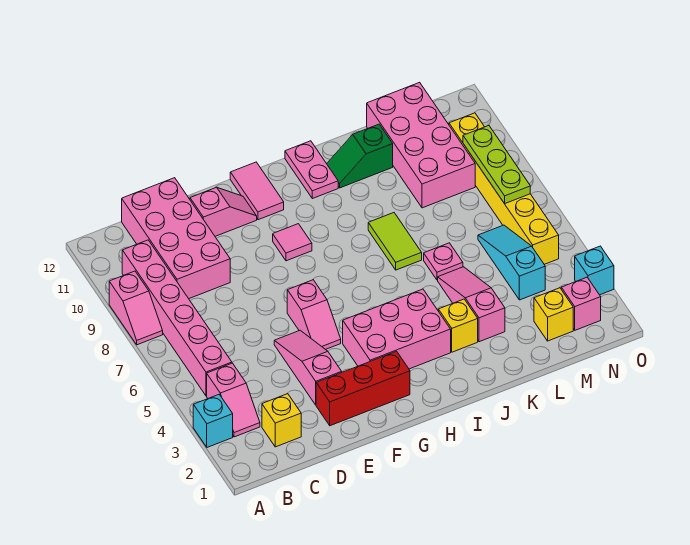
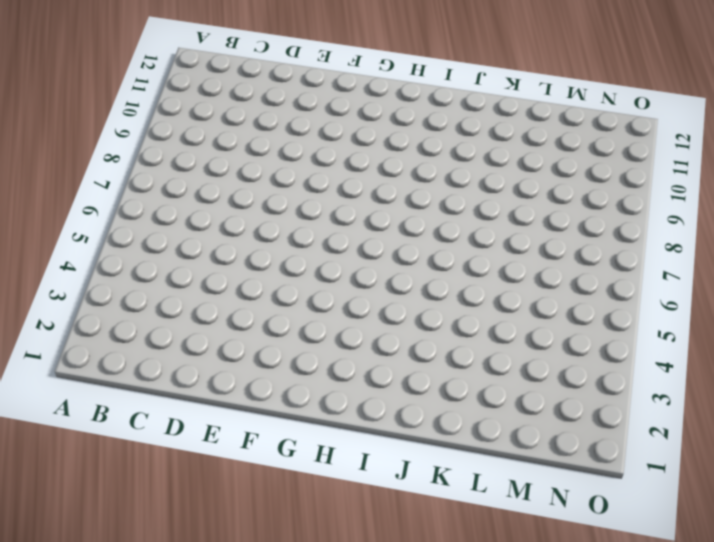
none -> cyan brick A3 level 1
none -> pink slope A8:A9 level 1 top 9
none -> pink slope B3:B4 level 1 top 4

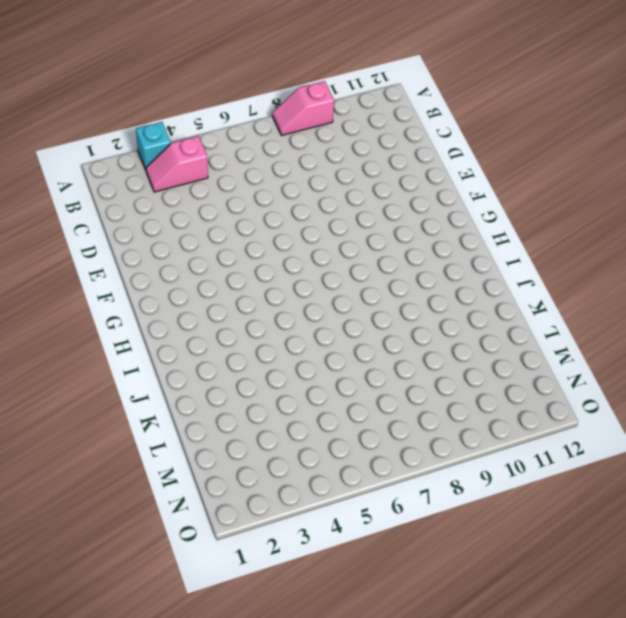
none -> pink brick B5:B10 level 1
none -> yellow brick C2 level 1
none -> pink brick C9:D12 level 1

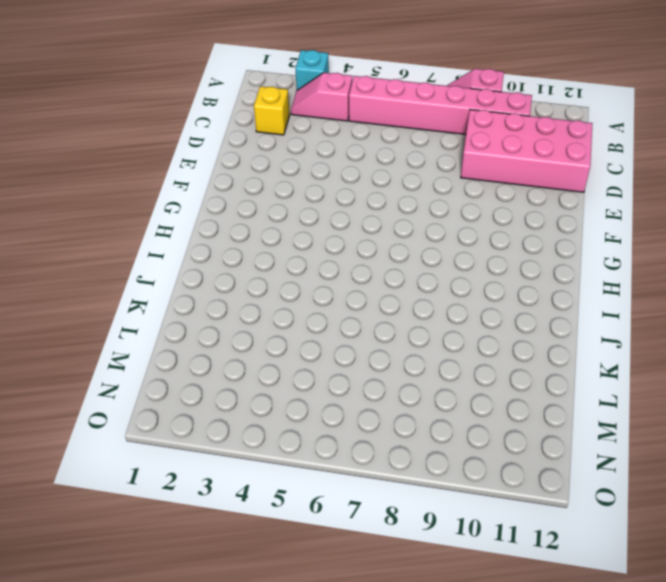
none -> red brick E2:G2 level 1
none -> pink slope E3:E5 level 1 top 3
none -> pink slope E11:F11 level 1 top E

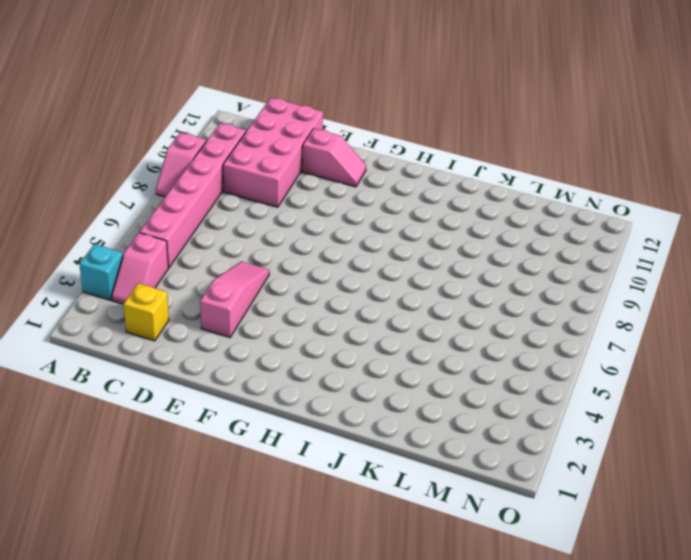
none -> red brick E2:G2 level 1
none -> pink slope F5:F6 level 1 top 6
none -> pink brick G3:I4 level 1

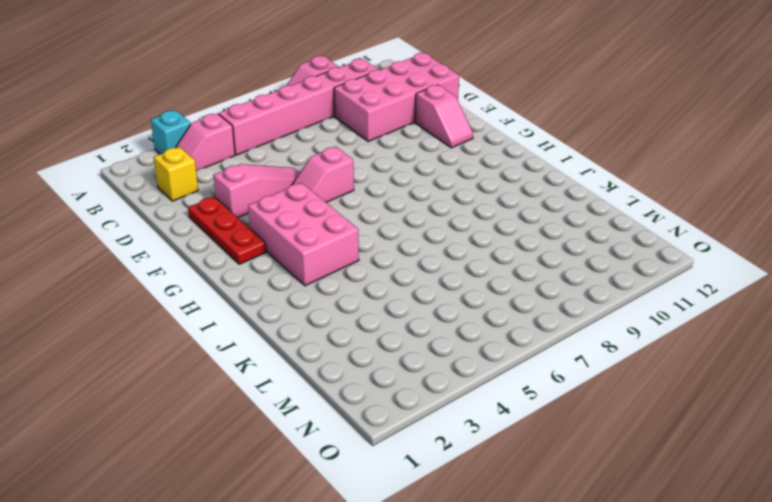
red plate E2:G2 level 1 -> red brick E2:G2 level 1
none -> pink tile G9 level 1
none -> pink tile G11:G12 level 1
none -> pink plate I11:I12 level 1

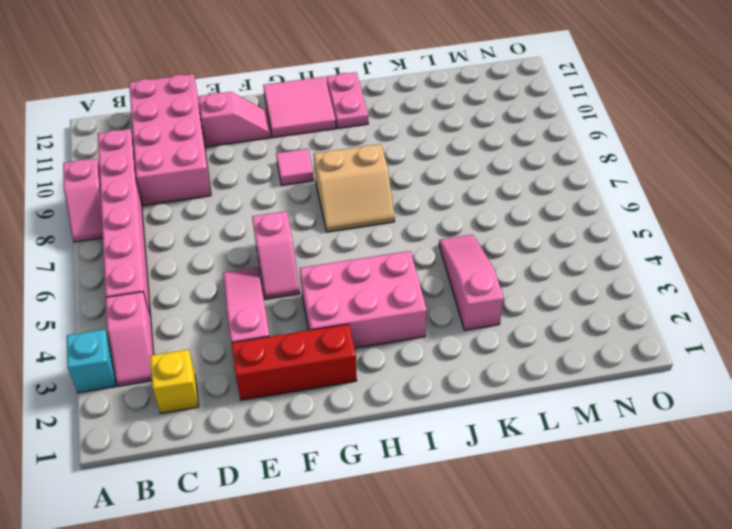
pink tile G11:H12 level 1 -> pink tile G11:G12 level 1
tan slope H7:I8 level 1 top 8 -> none
none -> yellow brick J3 level 1
none -> lime tile J7:J8 level 1
none -> green slope J11:K11 level 1 top K

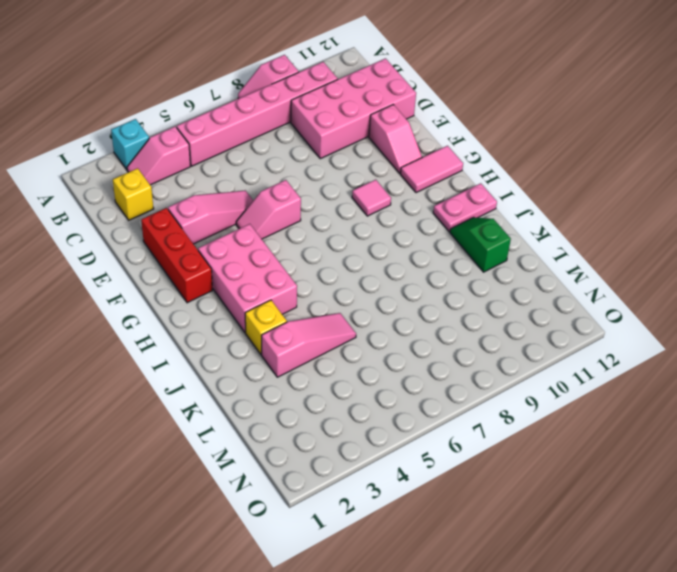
none -> lime tile J7:J8 level 1
none -> pink plate K6 level 1
none -> pink brick L9:M12 level 1

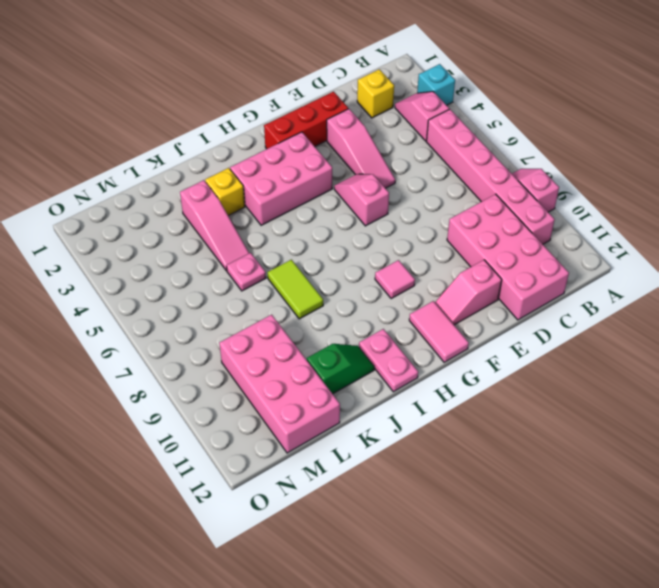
none -> yellow brick M2 level 1
none -> cyan slope M4:M6 level 1 top 4
none -> pink brick N2 level 1

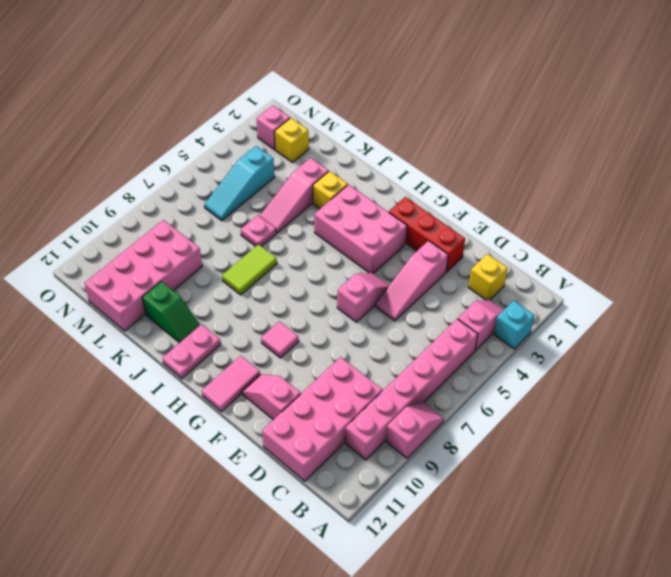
none -> yellow brick N5:N10 level 1
none -> cyan brick O3 level 1
none -> lime plate N7:N9 level 2

